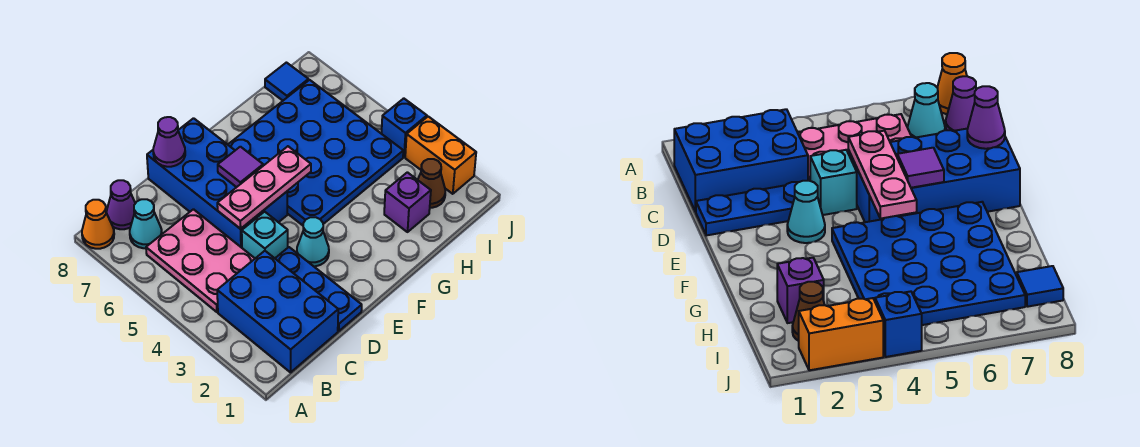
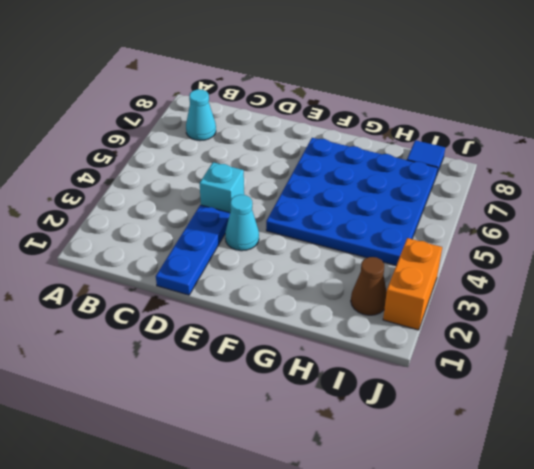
none -> orange cone A8 level 1
none -> blue brick B1:C3 level 1
none -> pink plate B4:C6 level 1

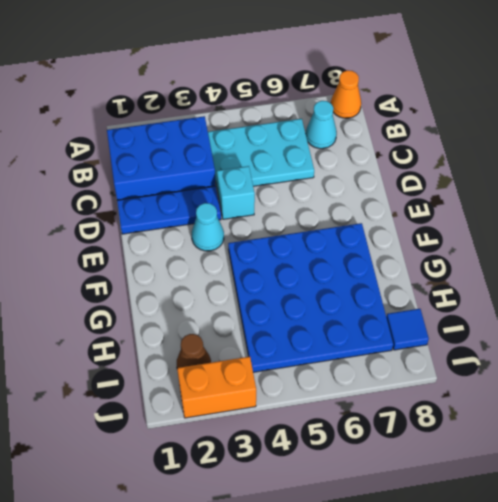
cyan plate B4:C6 level 1 -> pink plate B4:C6 level 1
none -> purple cone B8 level 1
none -> blue brick D5:E8 level 1
none -> purple brick H2 level 1

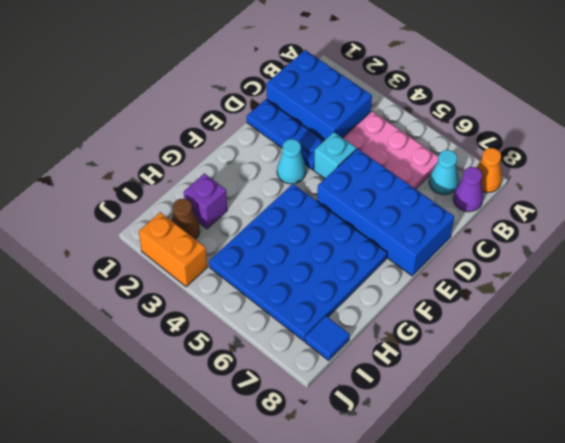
none -> blue brick J4 level 1
none -> pink plate D5:F5 level 2
none -> purple cone D8 level 2

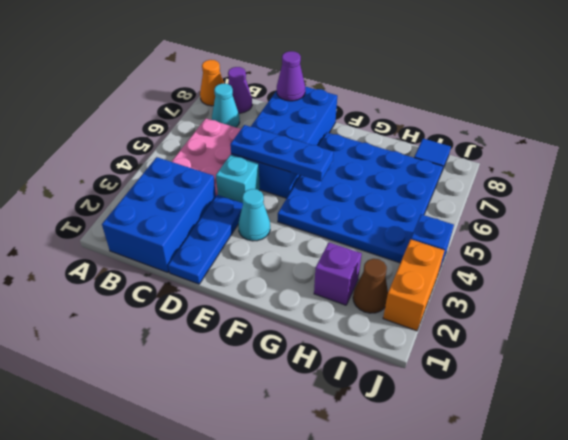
blue plate D5:F5 level 2 -> pink plate D5:F5 level 2
none -> purple tile E6 level 2

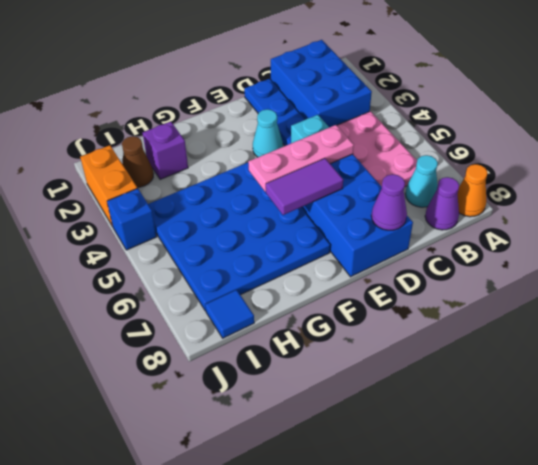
purple tile E6:F6 level 2 -> purple tile E6 level 2

